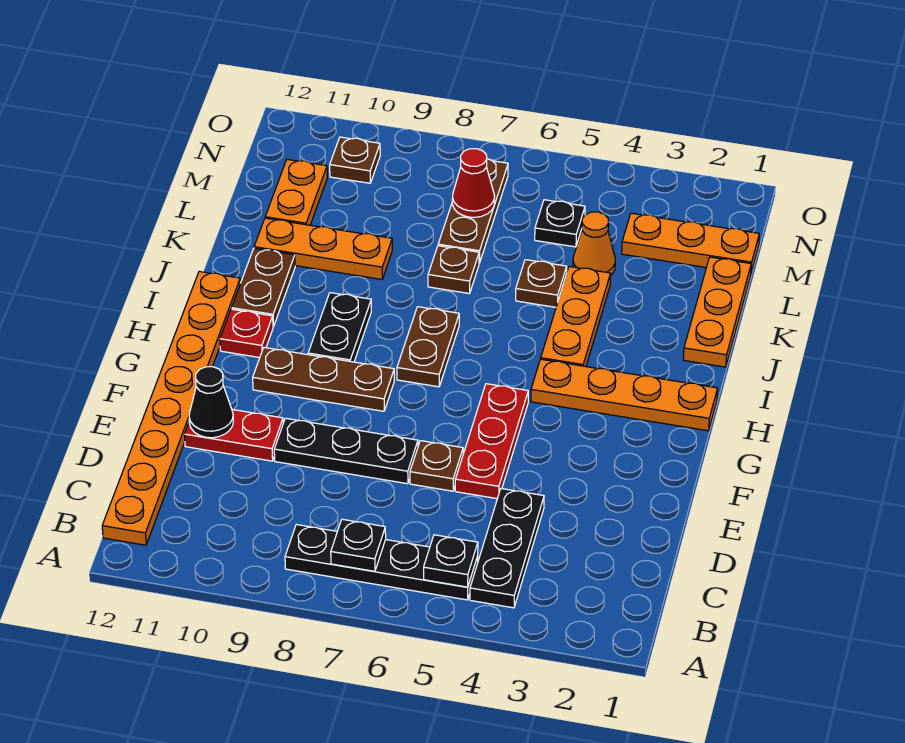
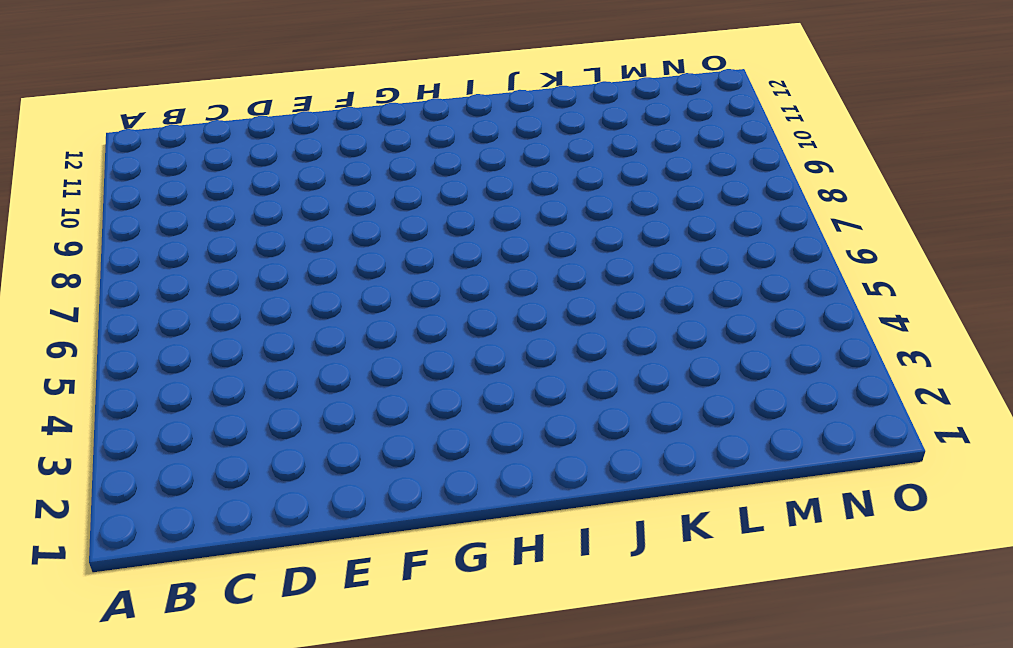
none -> black plate B4:D4 level 1
none -> black plate B5:B8 level 1
none -> orange plate B12:I12 level 1

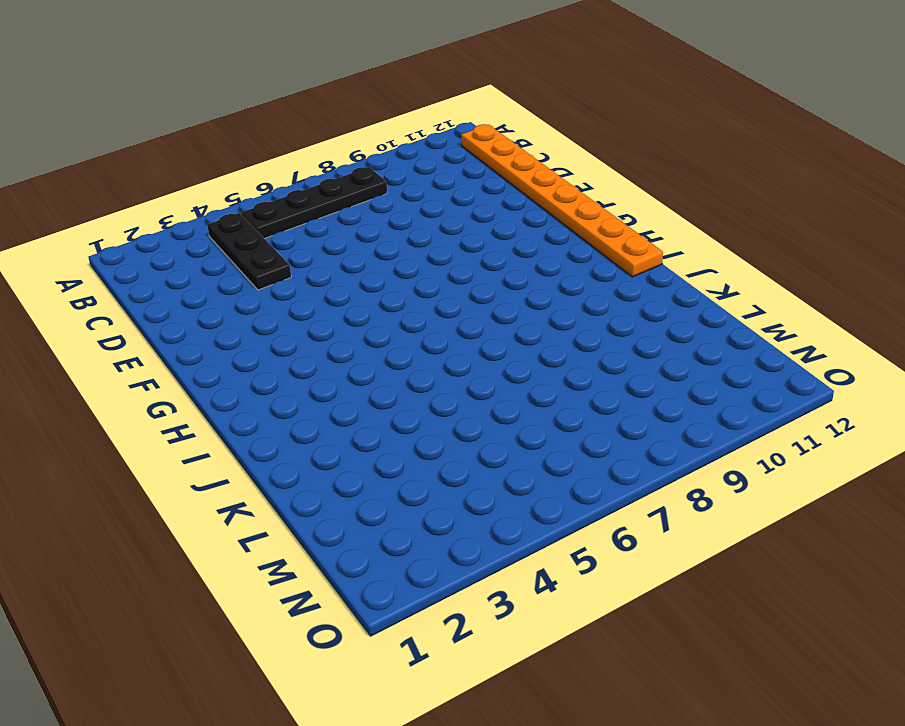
none -> red plate E5:G5 level 1
none -> brown plate E6 level 1
none -> black plate E7:E9 level 1

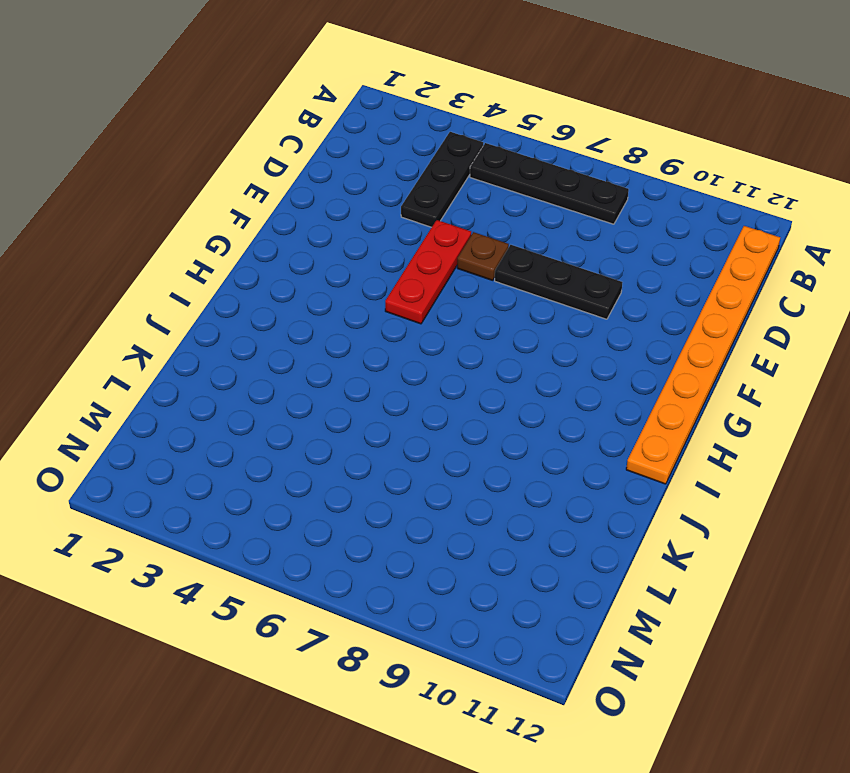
none -> red plate E10:E11 level 1
none -> brown plate G8:G10 level 1
none -> orange plate H1:H4 level 1

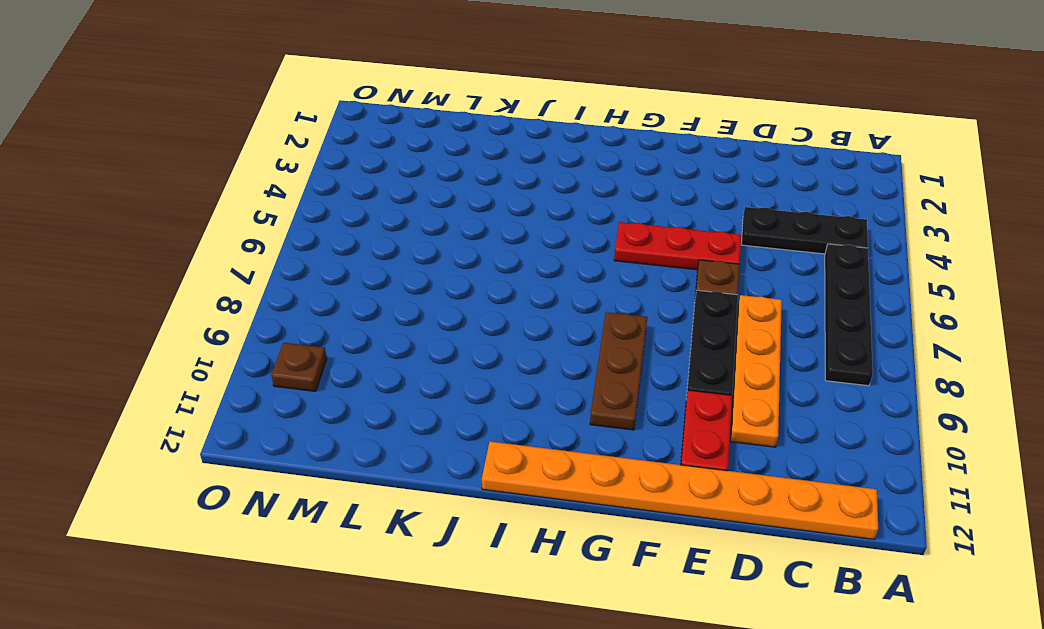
orange plate D7:D10 level 1 -> orange plate H1:H4 level 1
none -> brown plate H7:I7 level 1
none -> black plate H9:I9 level 1
none -> red plate H11 level 1

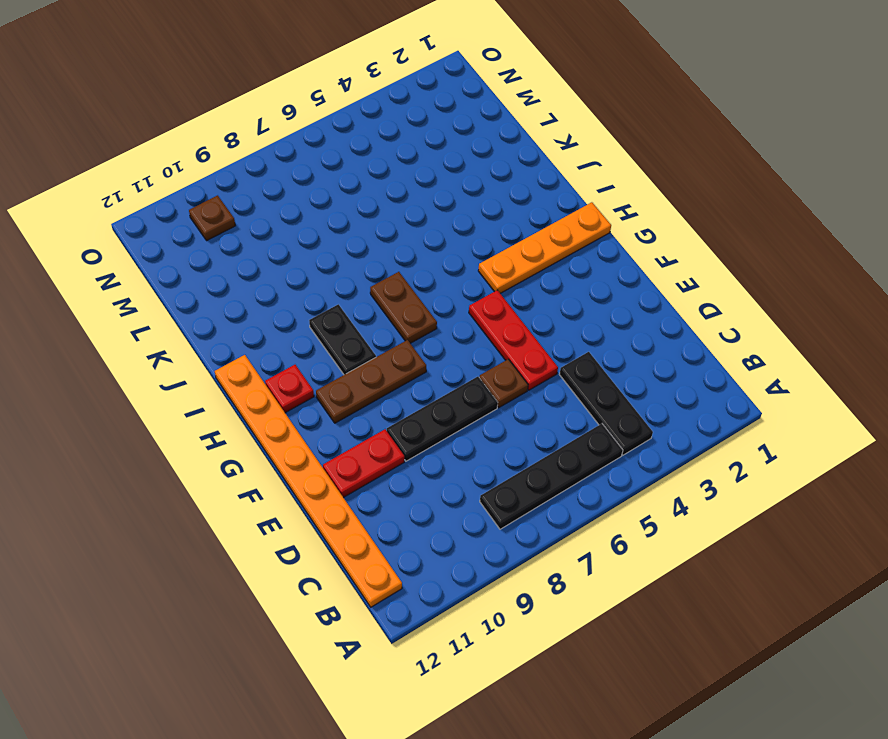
none -> orange plate I4:K4 level 1
none -> brown plate I11:J11 level 1
none -> orange plate J1:L1 level 1

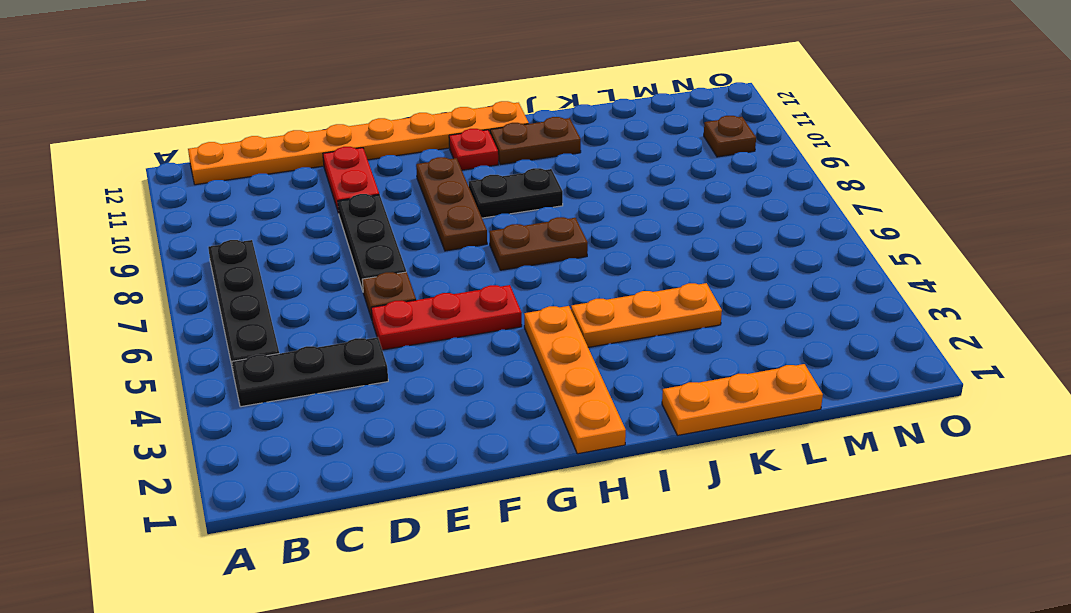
none -> brown plate K5 level 1
none -> brown plate K7 level 1
none -> orange plate K9:K11 level 1

